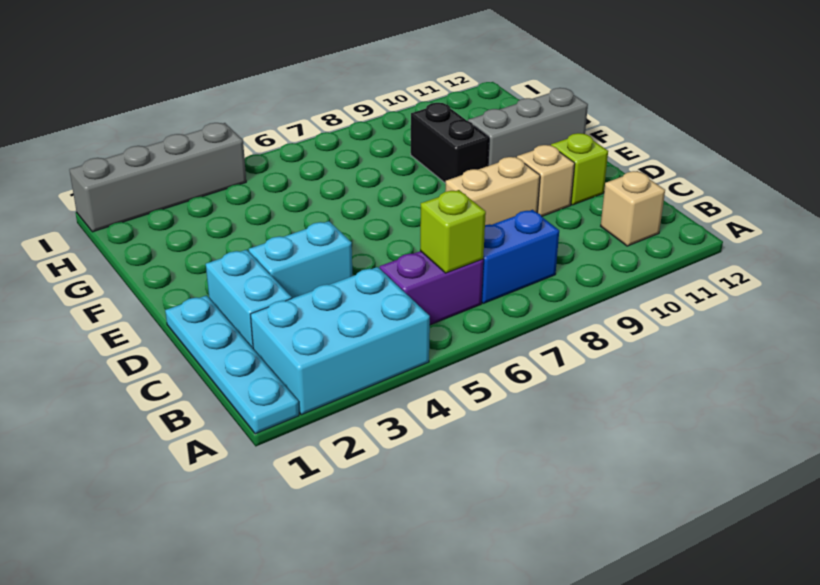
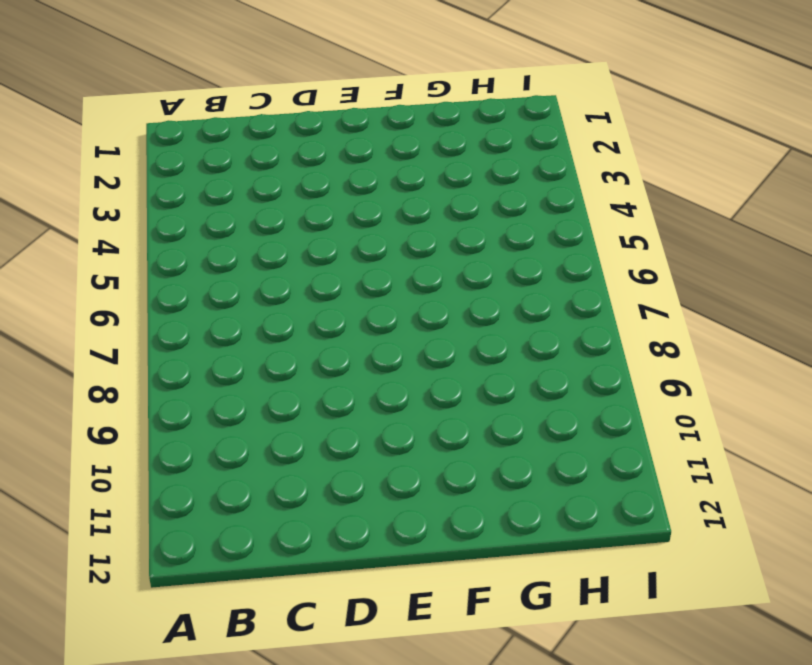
none -> cyan plate A1:D1 level 1
none -> cyan brick A2:B4 level 1
none -> purple brick B5:B6 level 1

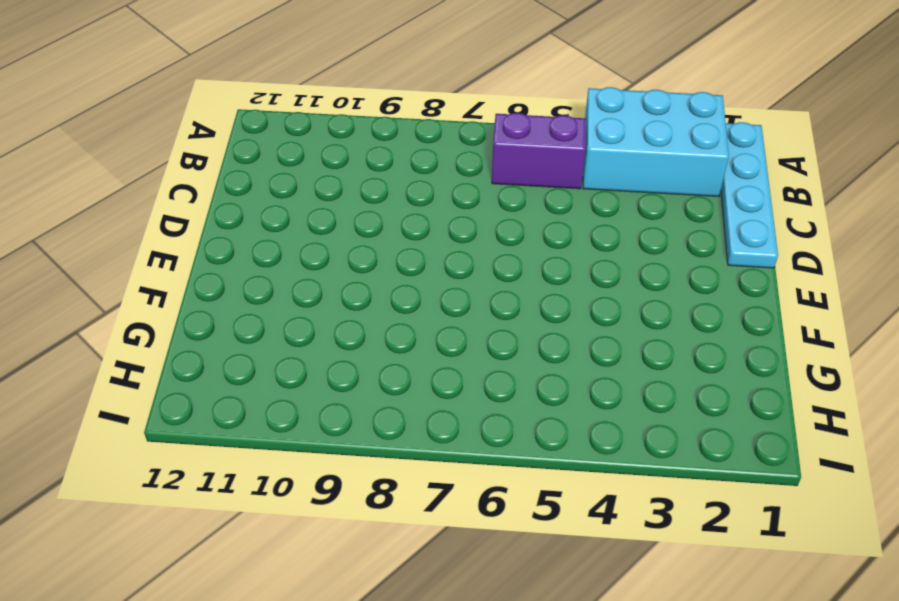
none -> blue brick B7:B8 level 1
none -> tan brick B11 level 1
none -> cyan brick C2:D2 level 1

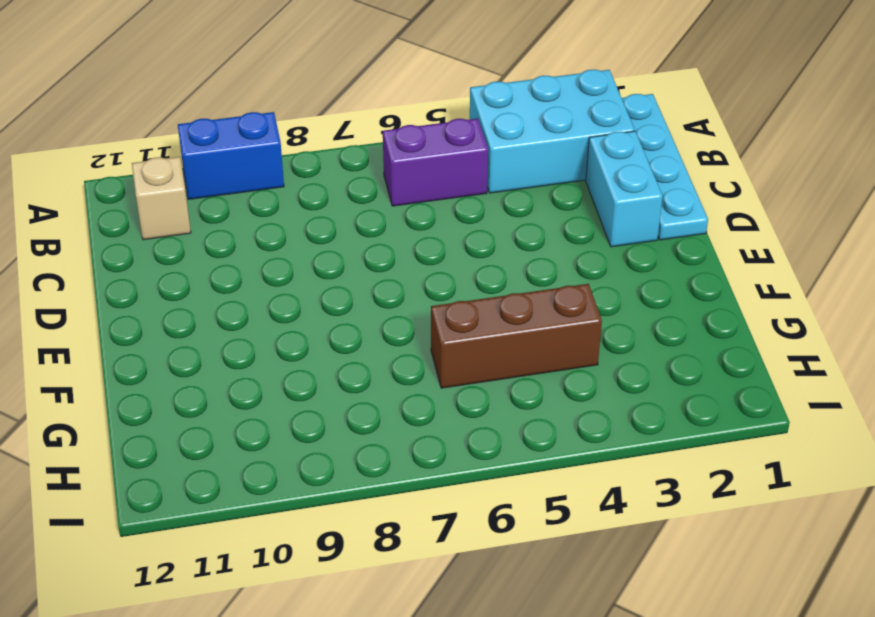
blue brick A9:A10 level 1 -> blue brick B7:B8 level 1
brown brick G4:G6 level 1 -> none
none -> cyan brick D3:D4 level 1
none -> tan brick D8:D9 level 1
none -> tan brick D10 level 1

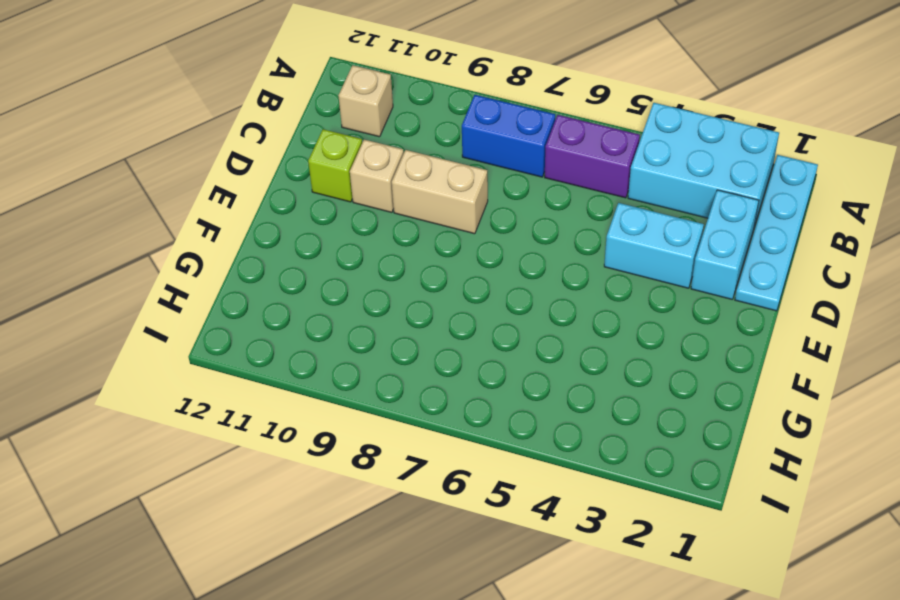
none -> black brick F9:G9 level 1
none -> grey brick F10:F12 level 1
none -> grey brick I1:I4 level 1

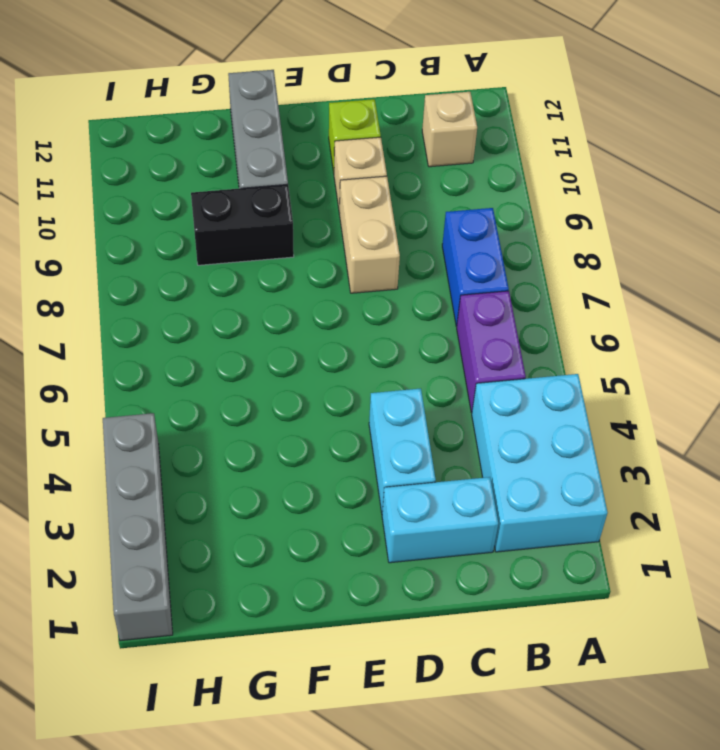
none -> cyan plate A1:D1 level 1
none -> lime brick B6 level 2

